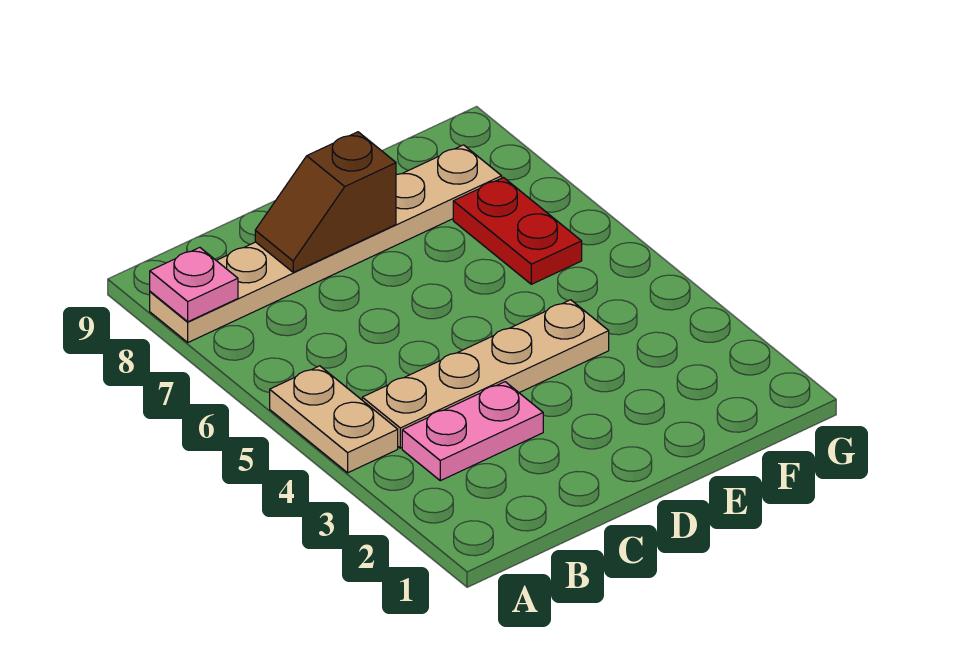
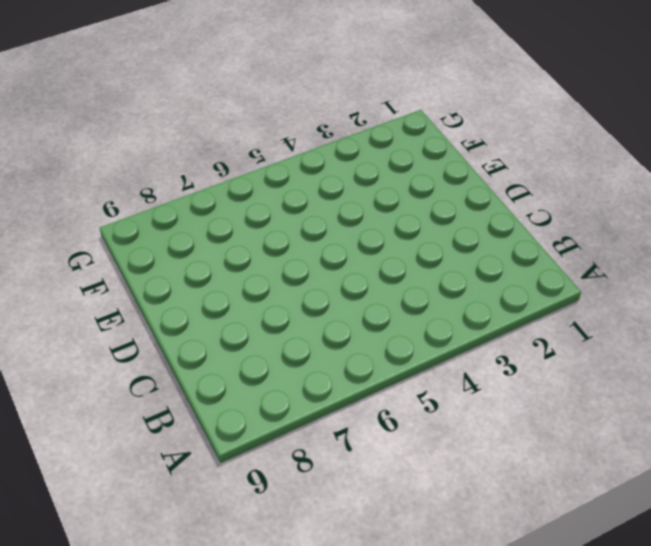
none -> tan plate A4:A5 level 1
none -> tan plate A8:F8 level 1

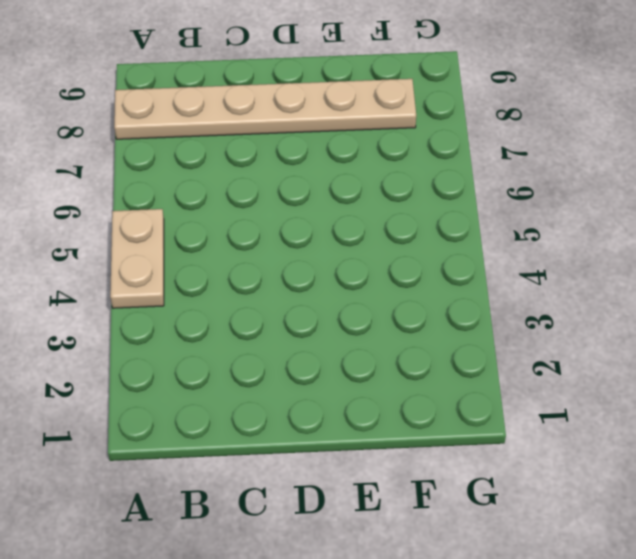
none -> pink plate B3:C3 level 1
none -> tan plate B4:E4 level 1

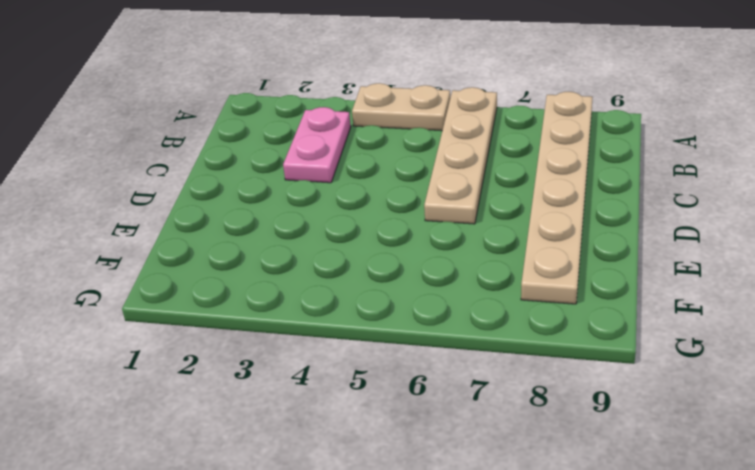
tan plate A6:D6 level 1 -> tan plate B4:E4 level 1
none -> red plate F6:F7 level 1
none -> pink plate A8 level 2

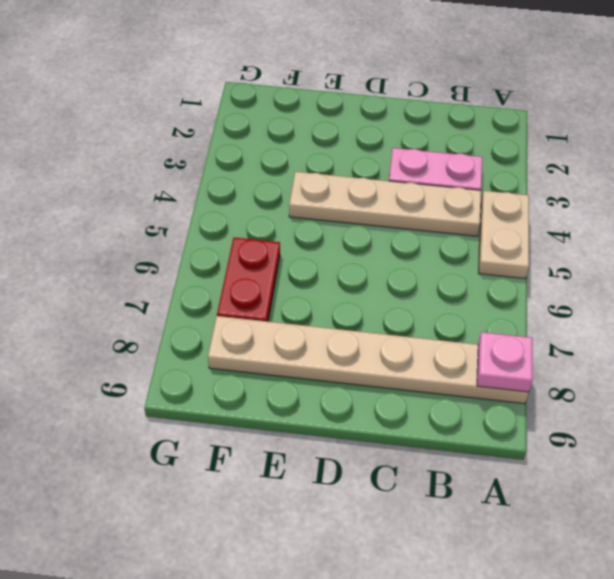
none -> brown slope C8:D8 level 2 top D

